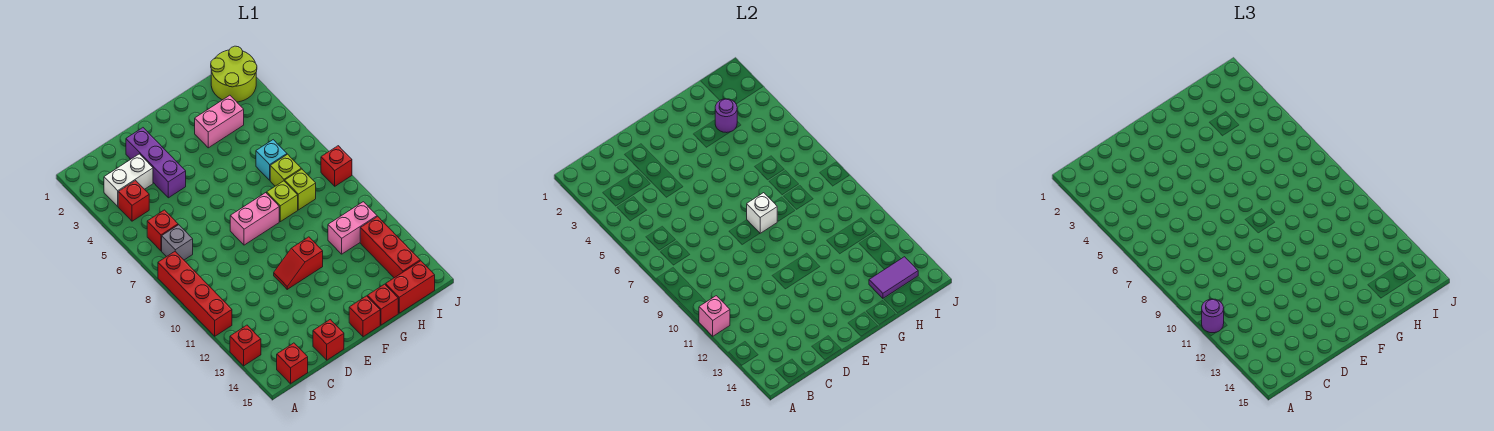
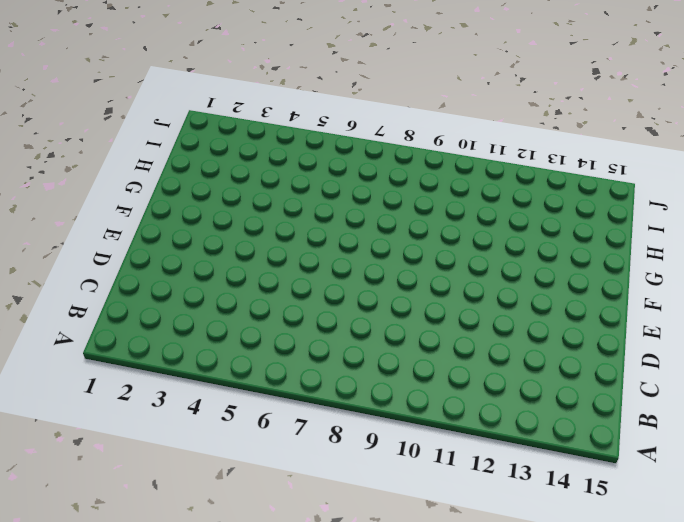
none -> red brick A8:A11 level 1
none -> red brick A13 level 1
none -> white brick B3:C3 level 1

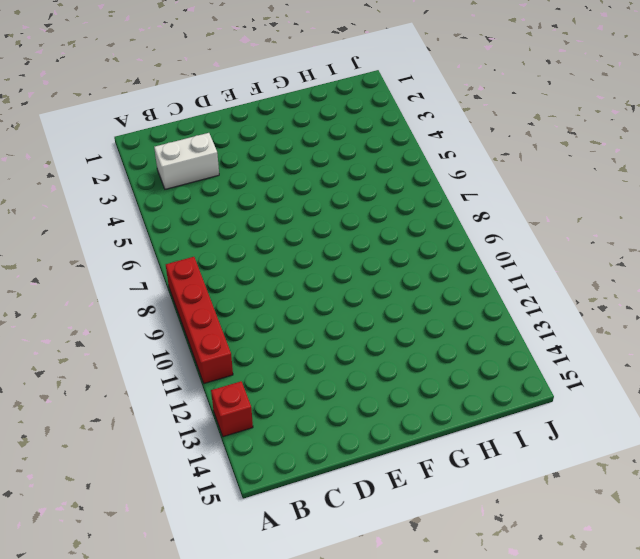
none -> red brick B4 level 1
none -> red brick B6 level 1
none -> grey brick B7 level 1

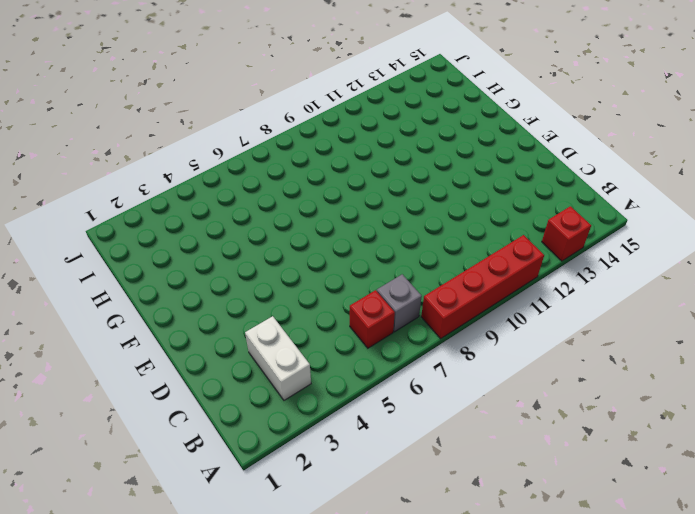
none -> red brick B4 level 1
none -> red brick B15 level 1
none -> purple brick D2:D4 level 1

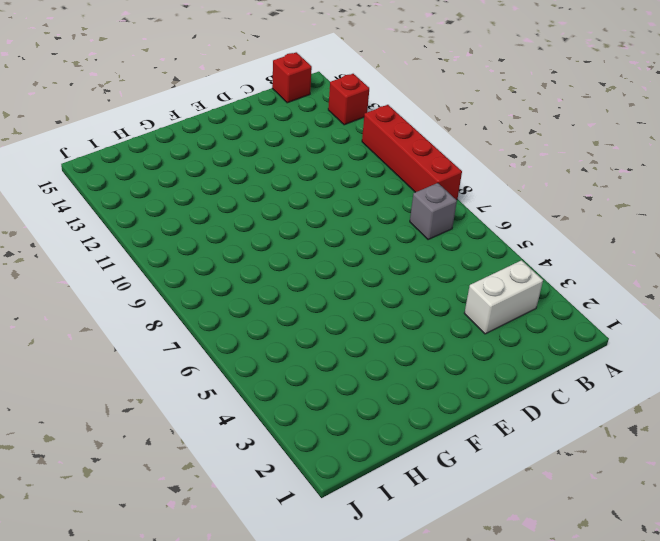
none -> red brick B4 level 1
none -> red brick B6 level 1
none -> purple brick D2:D4 level 1

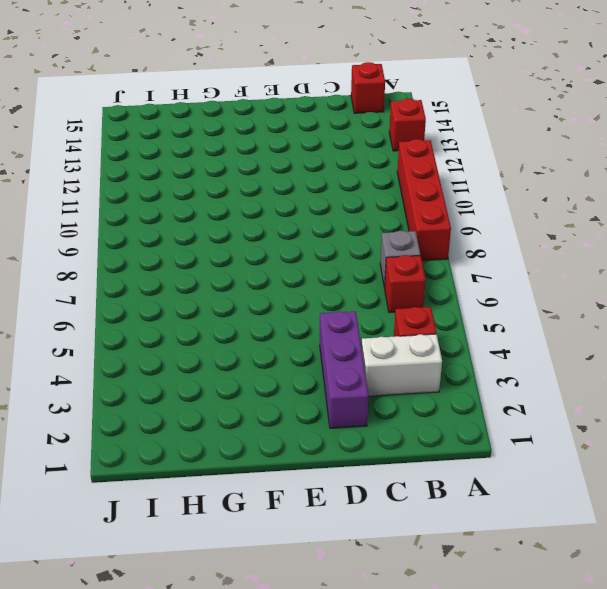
none -> red brick D15 level 1
none -> pink brick E8:F8 level 1
none -> red slope E11:F11 level 1 top F

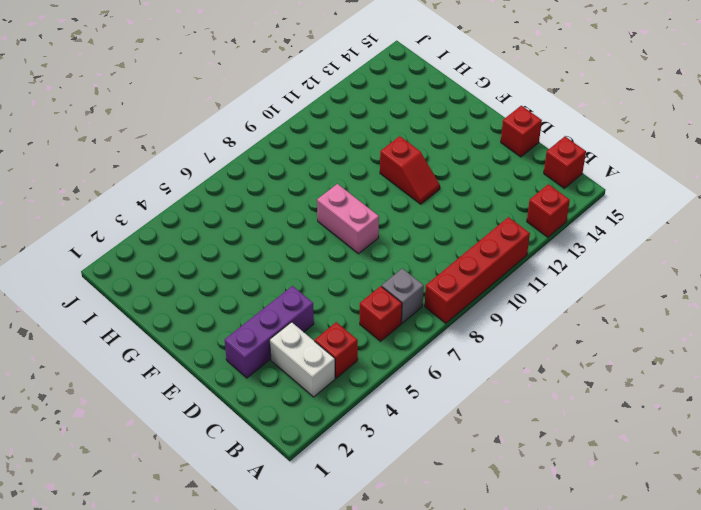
none -> red brick F15 level 1
none -> pink brick G3:H3 level 1
none -> lime brick G8 level 1

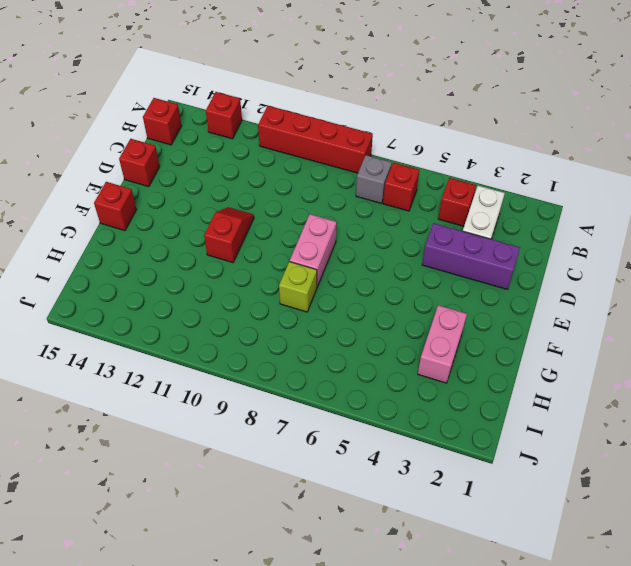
none -> red brick G15 level 1
none -> cyan brick H6 level 1
none -> lime brick H7 level 1

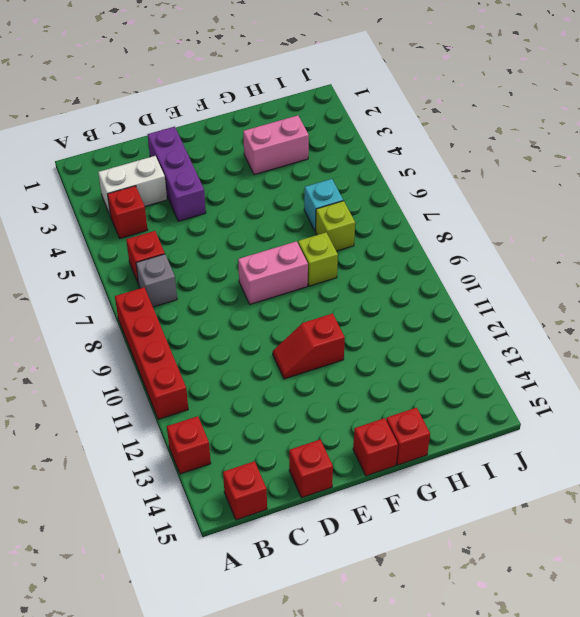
none -> lime brick H8 level 1
none -> pink brick H11:I11 level 1
none -> red brick H15:I15 level 1

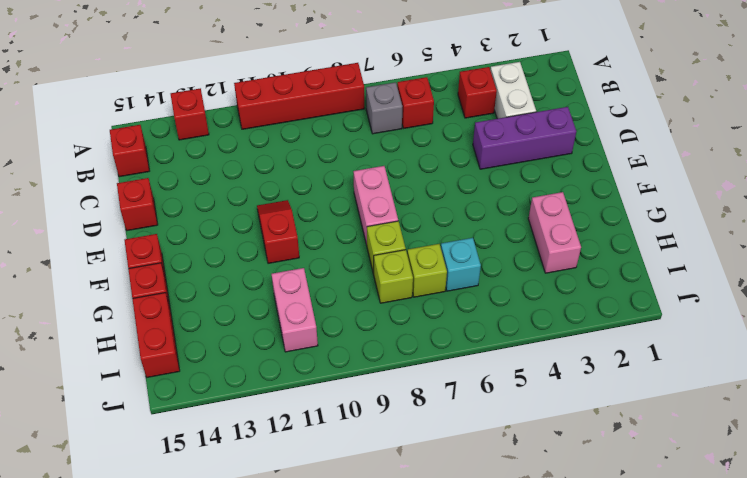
none -> lime round brick I1:J2 level 1
none -> red brick I12:I14 level 1
none -> red brick J8 level 1

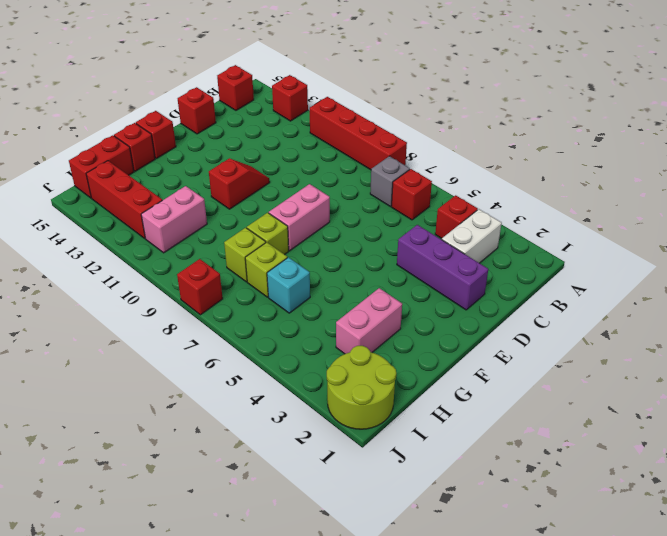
none -> pink brick A11 level 2
none -> white brick F8 level 2
none -> purple round brick H3 level 2

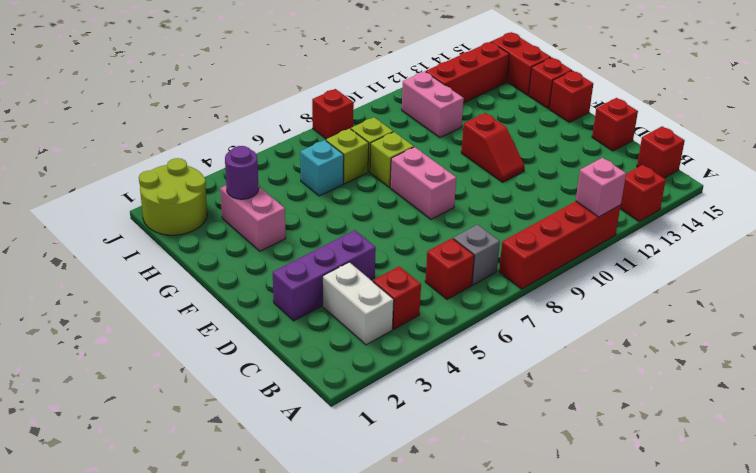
none -> white brick F8 level 2
none -> purple tile H14:I14 level 2
none -> purple round brick A11 level 3

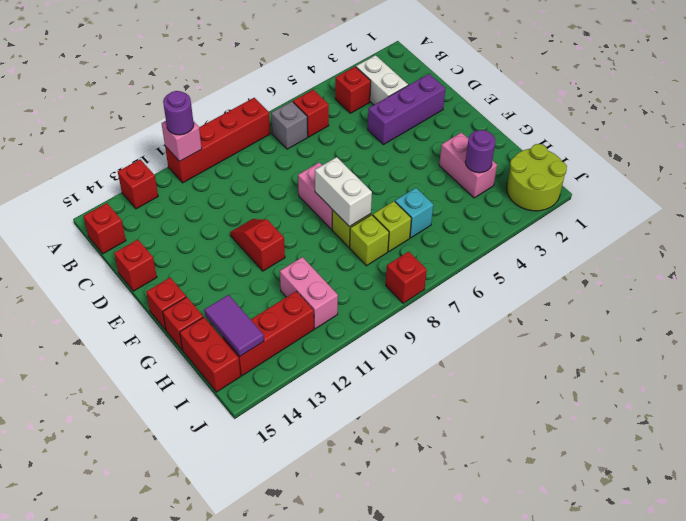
white brick F8:G8 level 2 -> white brick F8 level 2

